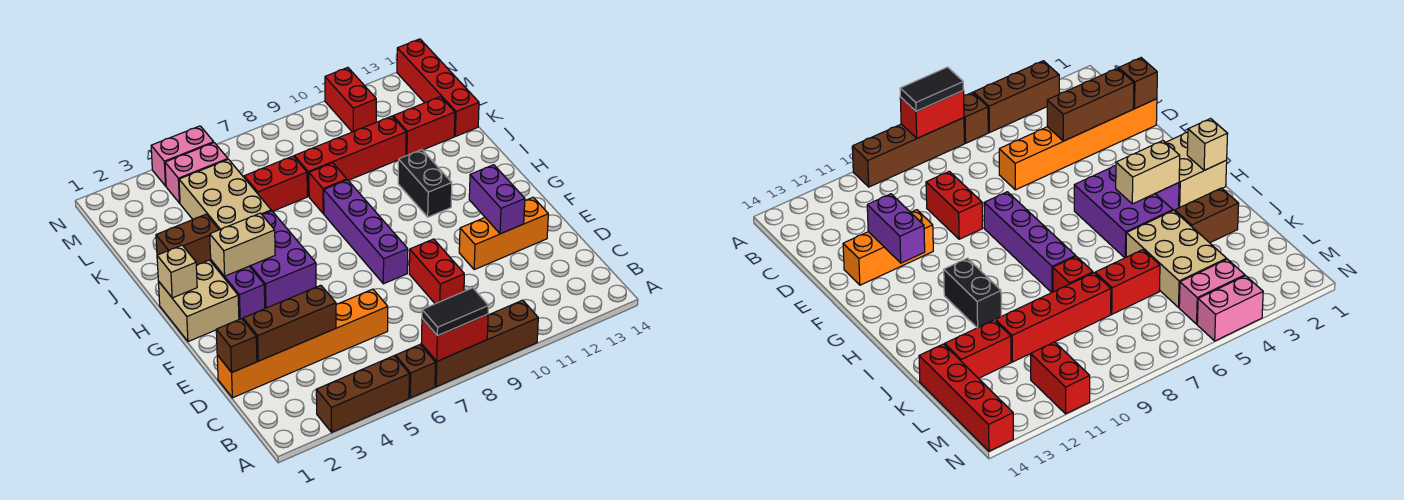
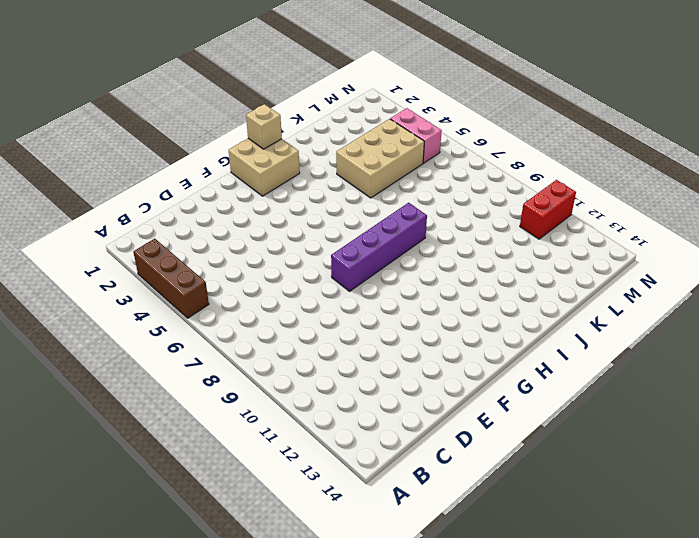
none -> brown brick A6 level 1
none -> brown brick A7:A10 level 1
none -> orange brick D1:D6 level 1

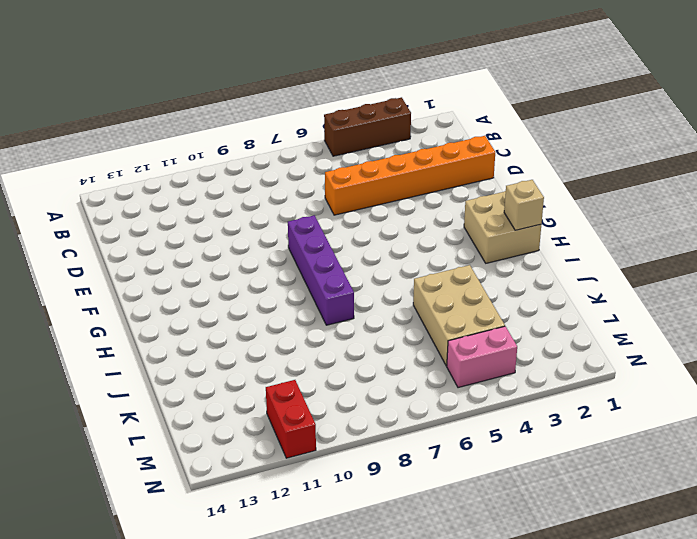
none -> brown brick A6 level 1
none -> brown brick A7:A10 level 1
none -> red brick D9:E9 level 1

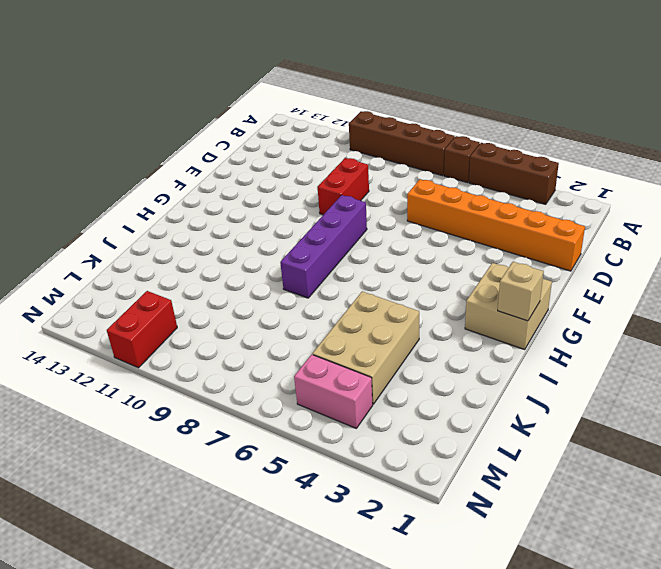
none -> orange brick E11:E13 level 1
none -> purple brick G3:H3 level 1
none -> purple brick G4:I5 level 1

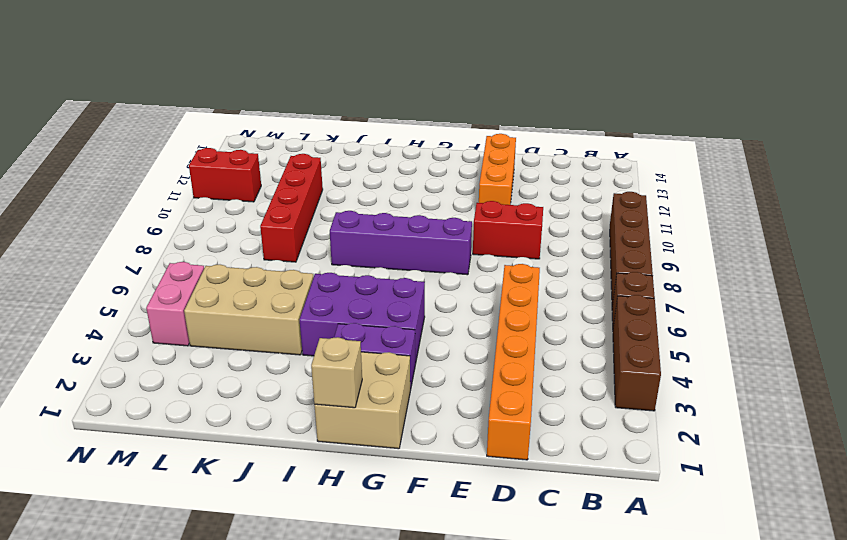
none -> black brick H11:I11 level 1
none -> brown brick J2:J3 level 1
none -> red brick J8 level 1

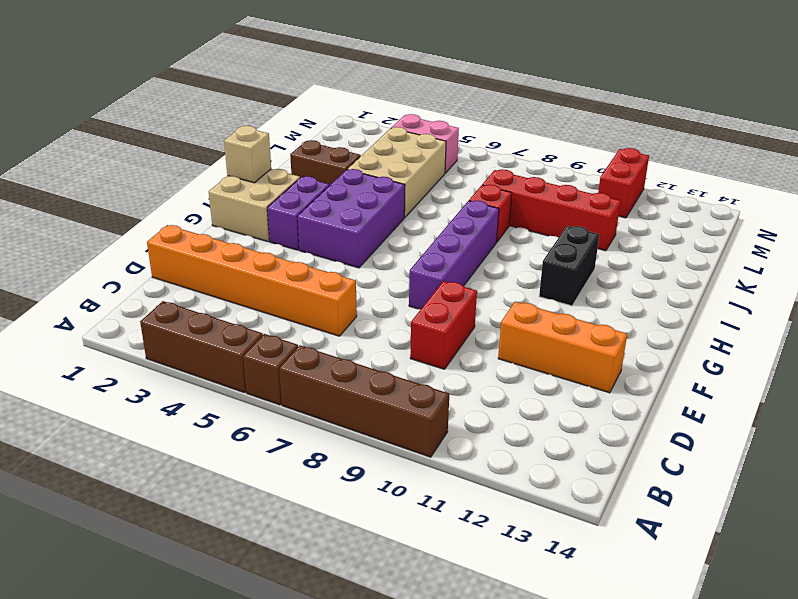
none -> red brick K6:K7 level 1
none -> red brick K12:K13 level 1
none -> red brick K14:N14 level 1

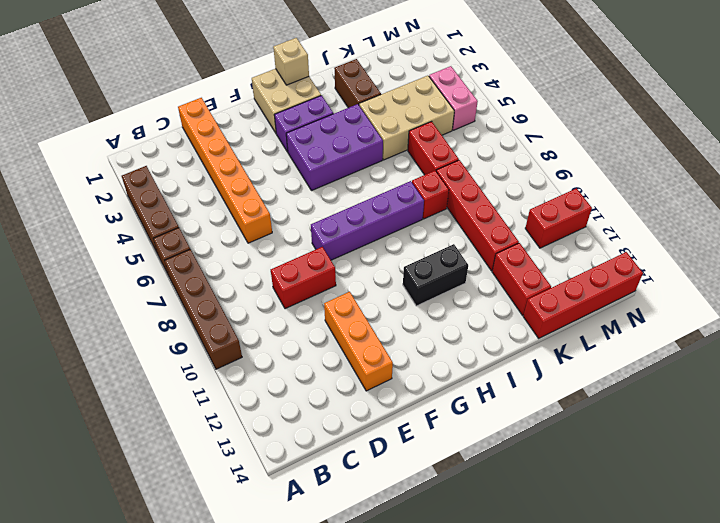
none -> pink brick N4:N5 level 1
none -> red brick A7:A8 level 2
none -> brown brick D1 level 2

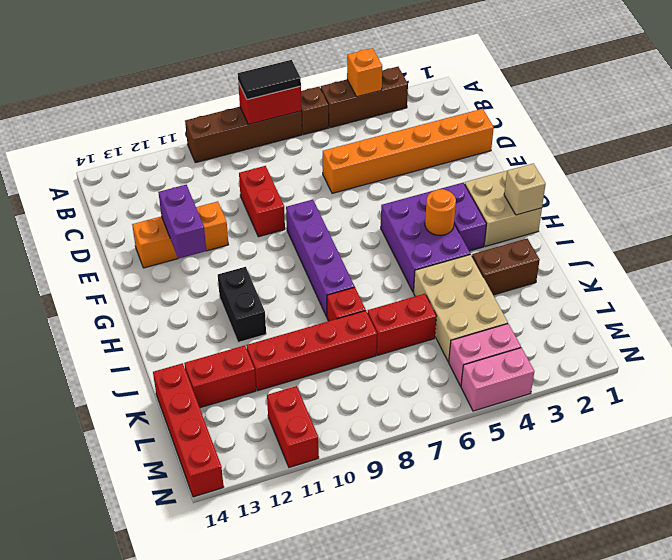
orange brick A4 level 2 -> none
orange round brick H4 level 2 -> tan brick H3:H4 level 2
none -> brown brick D1 level 2
none -> brown brick D2:D4 level 2

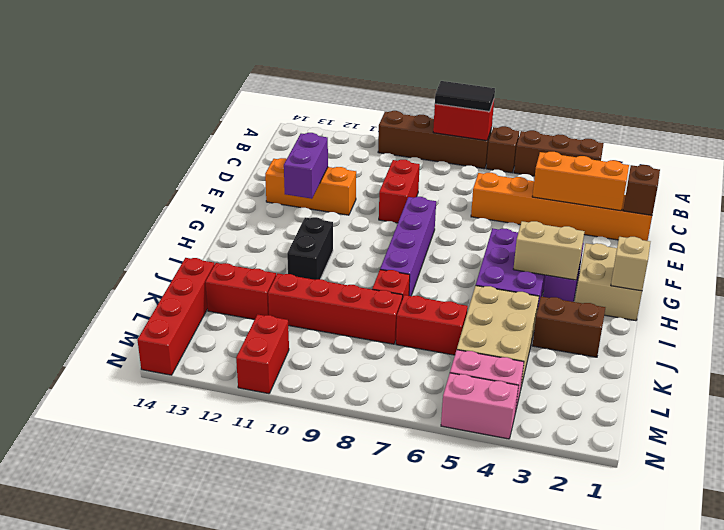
orange brick D2:D4 level 2 -> brown brick D2:D4 level 2

